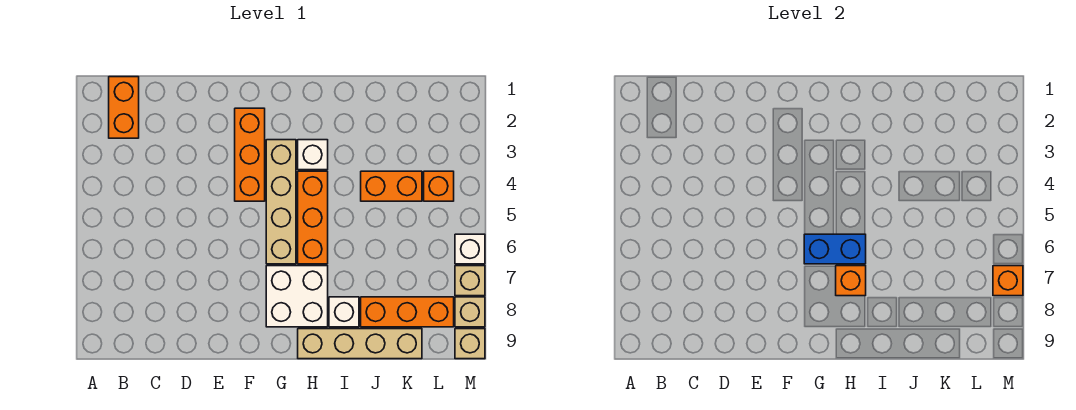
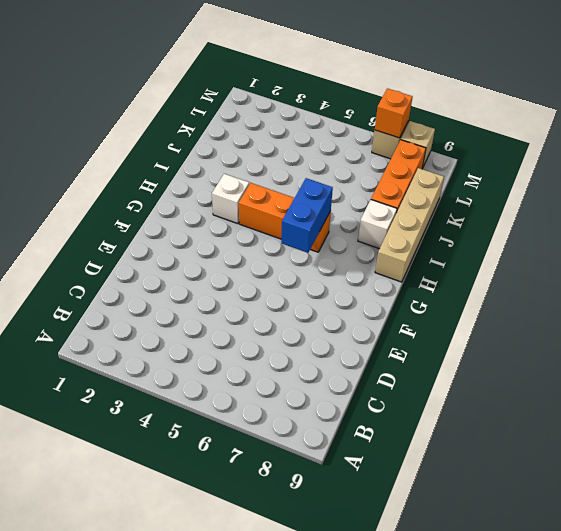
none -> orange brick B1:B2 level 1
none -> orange brick F2:F4 level 1
none -> tan brick G3:G6 level 1

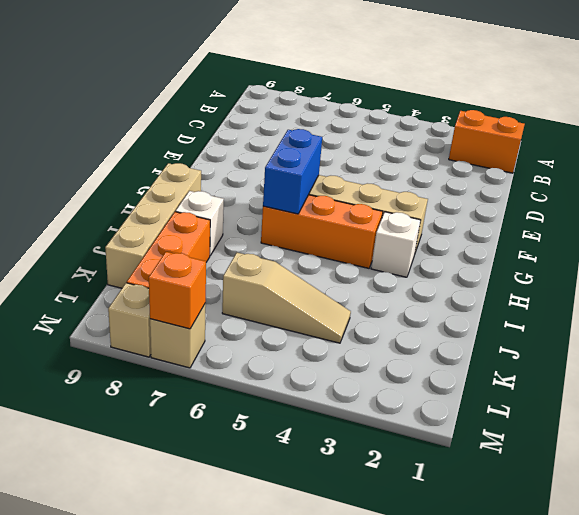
tan slope K4:K6 level 1 top 6 -> orange brick J4:K4 level 1
none -> orange brick F2:F4 level 1
none -> white brick G7:H8 level 1
none -> orange brick L4 level 1

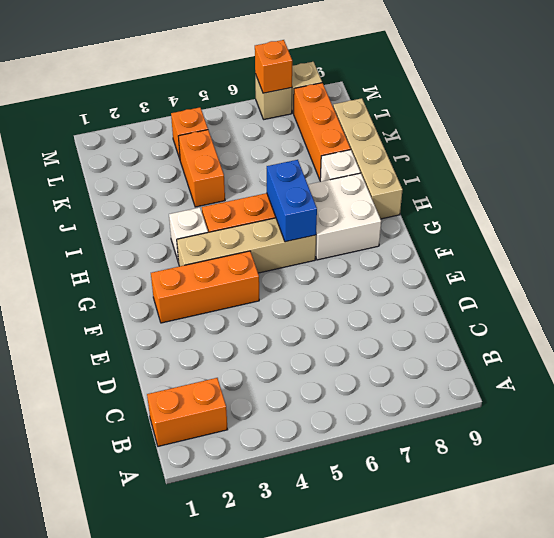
none -> white brick M6 level 1
none -> tan brick M9 level 1
none -> orange brick H7 level 2

